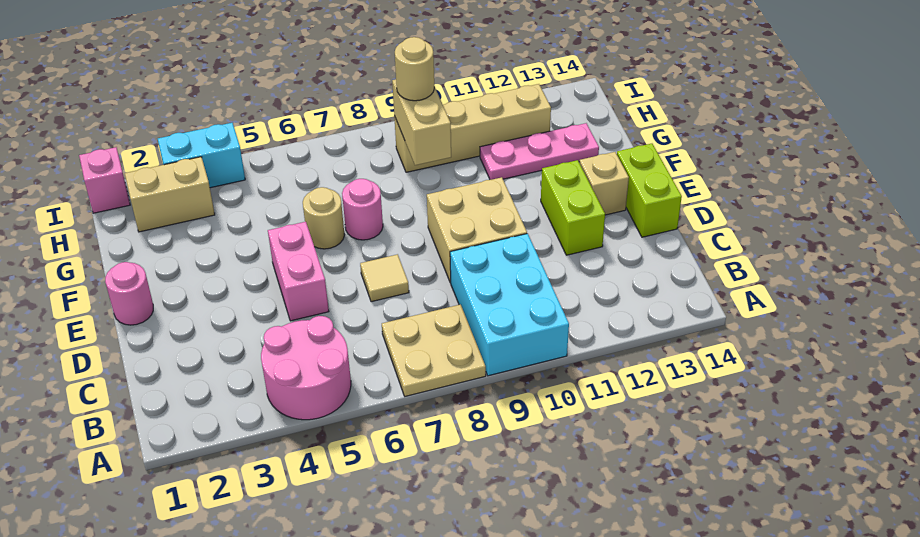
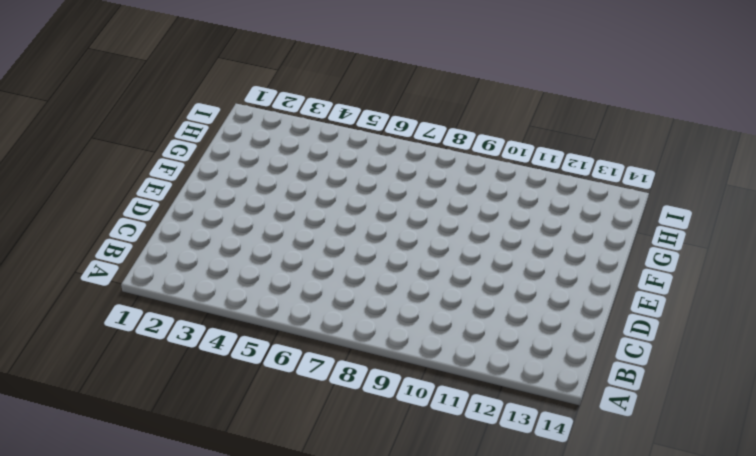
none -> pink round brick A4:B5 level 1
none -> tan plate A7:B8 level 1
none -> cyan brick A9:C10 level 1

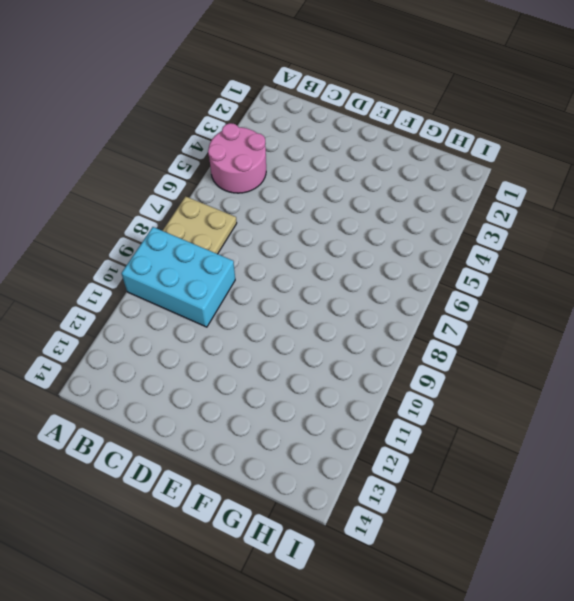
none -> pink brick D5:E5 level 1
none -> tan tile D7 level 1
none -> tan brick D9:E10 level 1

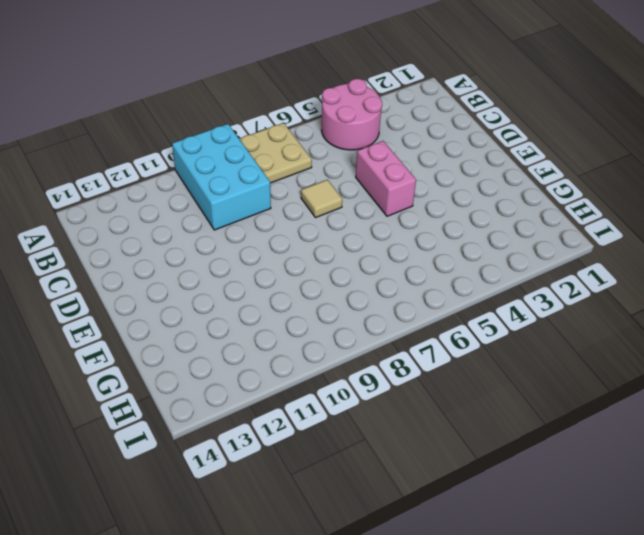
none -> tan brick D9:E10 level 1
none -> lime brick D12:E12 level 1
none -> lime brick D14:E14 level 1

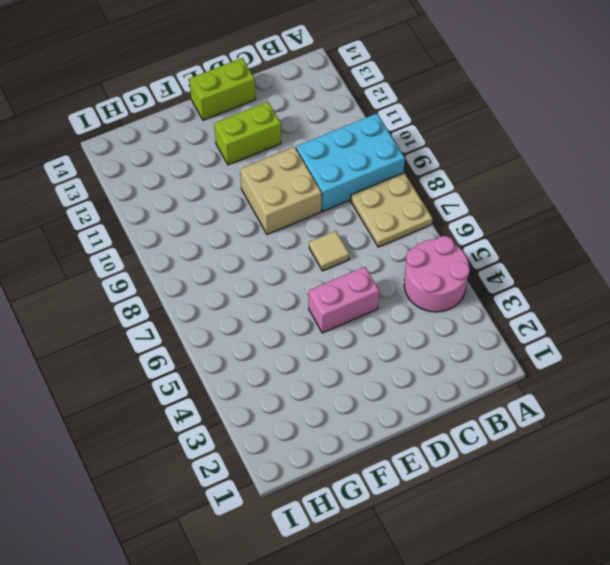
none -> pink round brick E1 level 1
none -> tan brick E13 level 1
none -> tan round brick F6 level 1

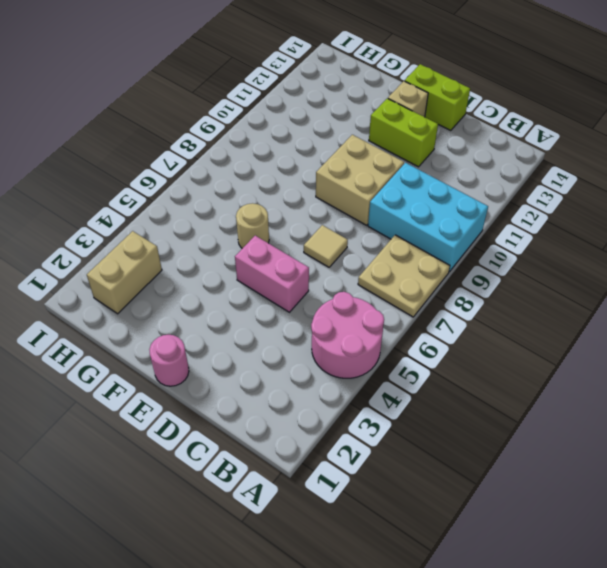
none -> pink round brick F7 level 1
none -> pink plate G11:G13 level 1
none -> tan brick H9:H12 level 1

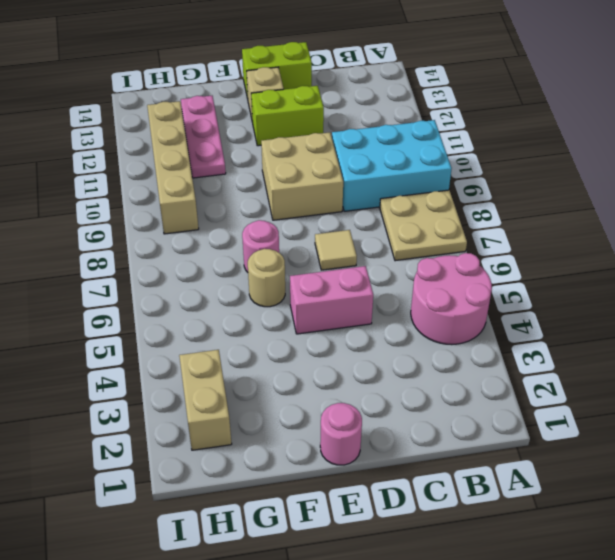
none -> pink brick I1 level 1
none -> cyan brick I3:I4 level 1
none -> tan brick G9:H9 level 2

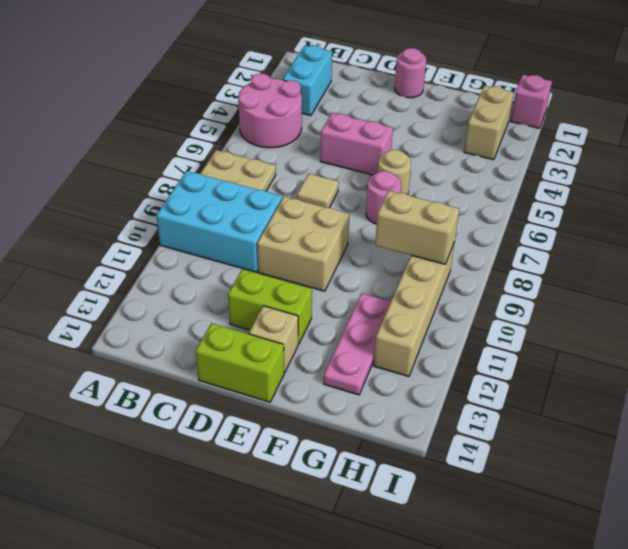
cyan brick B2:B3 level 1 -> cyan brick I3:I4 level 1
none -> tan round brick H9 level 3

